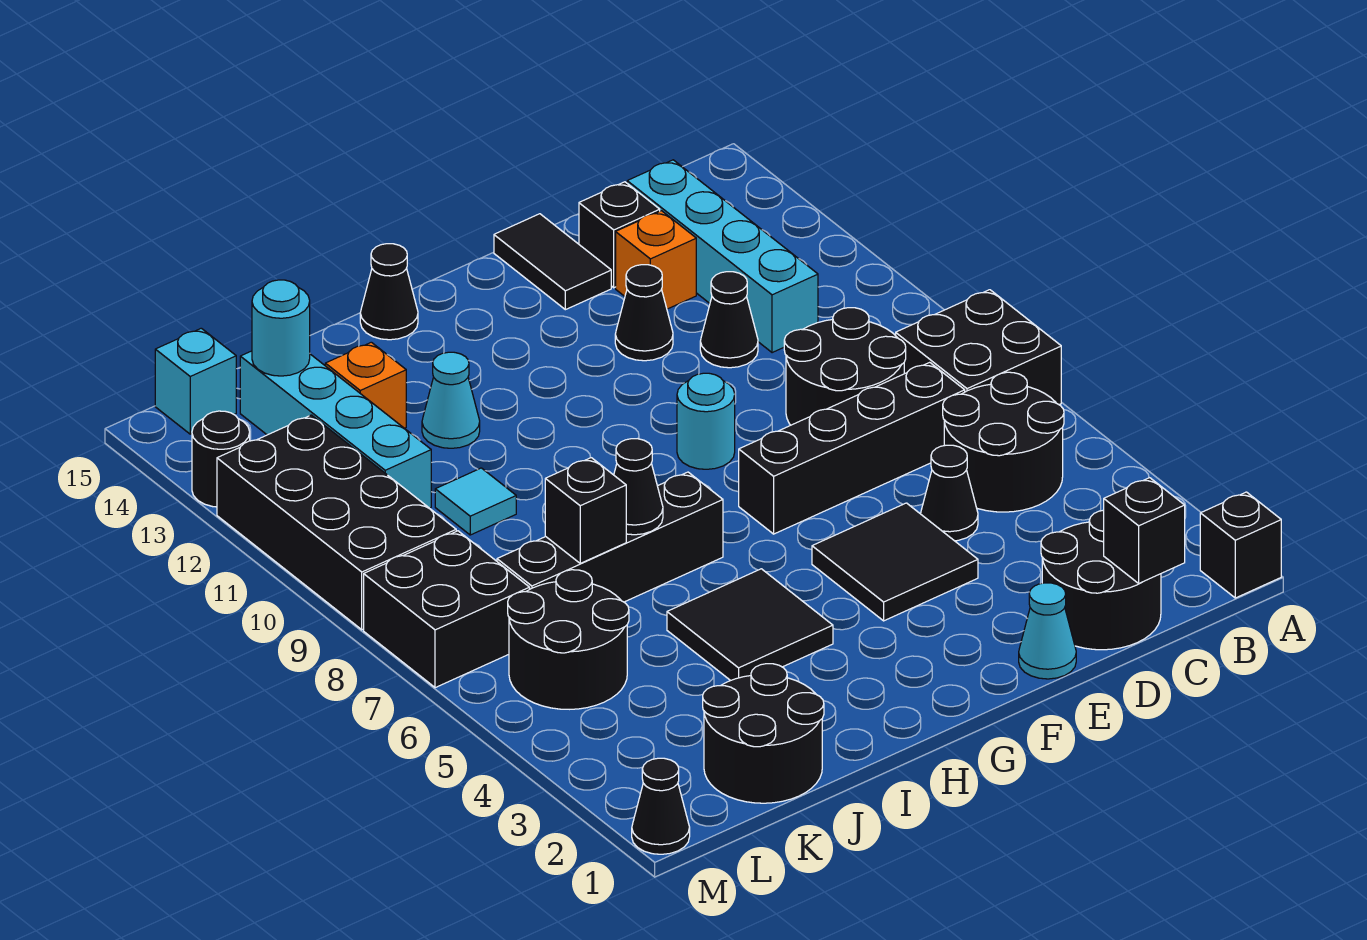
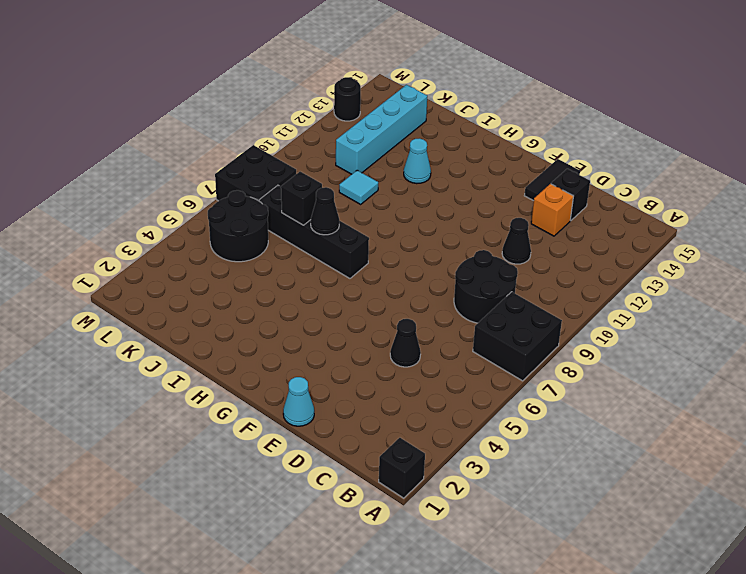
none -> black round brick B5:C6 level 1
none -> black round brick C1:D2 level 1
none -> black brick C7:F7 level 1
none -> cyan brick C11:C14 level 1

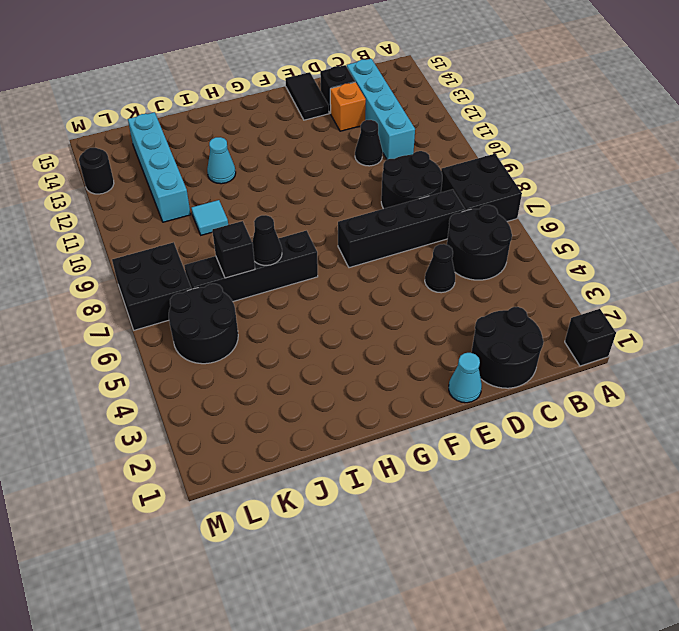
none -> black tile E4:F5 level 1
none -> black cone E12 level 1
none -> cyan round brick F9 level 1
none -> black tile H4:I5 level 1

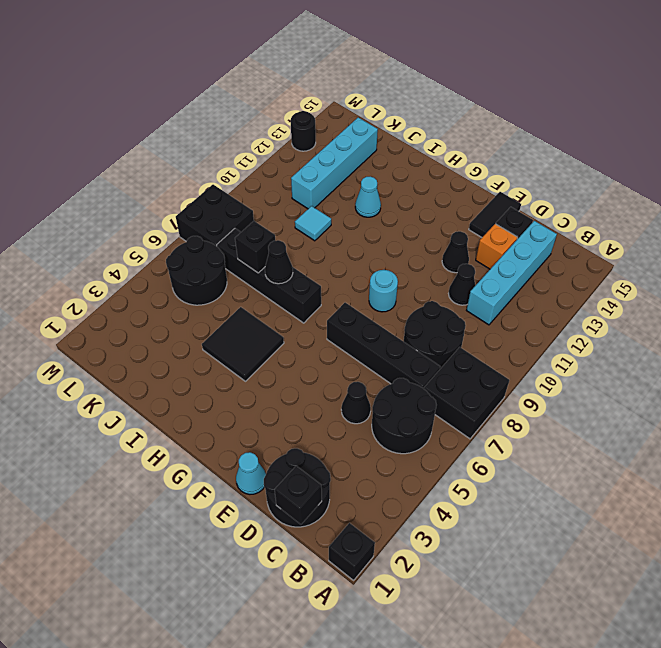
none -> black tile E4:F5 level 1
none -> black cone H15 level 1
none -> black round brick J1:K2 level 1
none -> orange brick J13 level 1

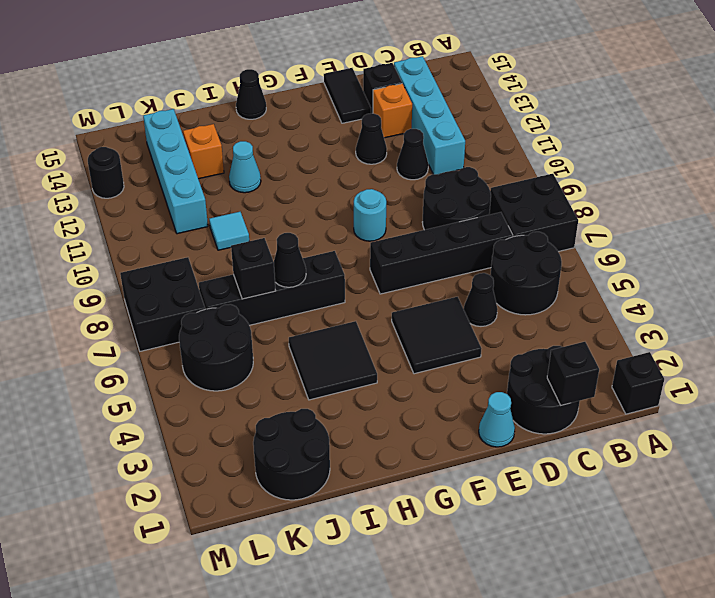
none -> black brick L9:M12 level 1
none -> cyan brick L15 level 1
none -> black cone M1 level 1
none -> cyan round brick K14 level 2

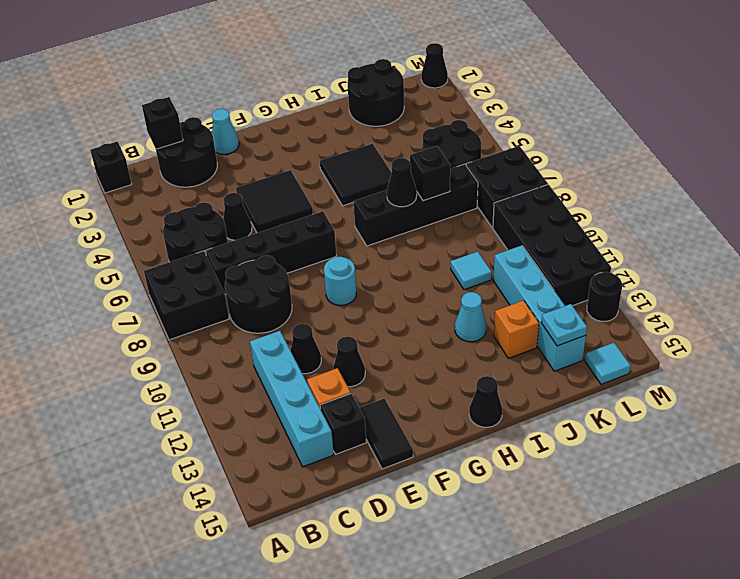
cyan plate K14 level 2 -> cyan round brick K14 level 2
cyan tile L15 level 1 -> cyan brick L15 level 1

